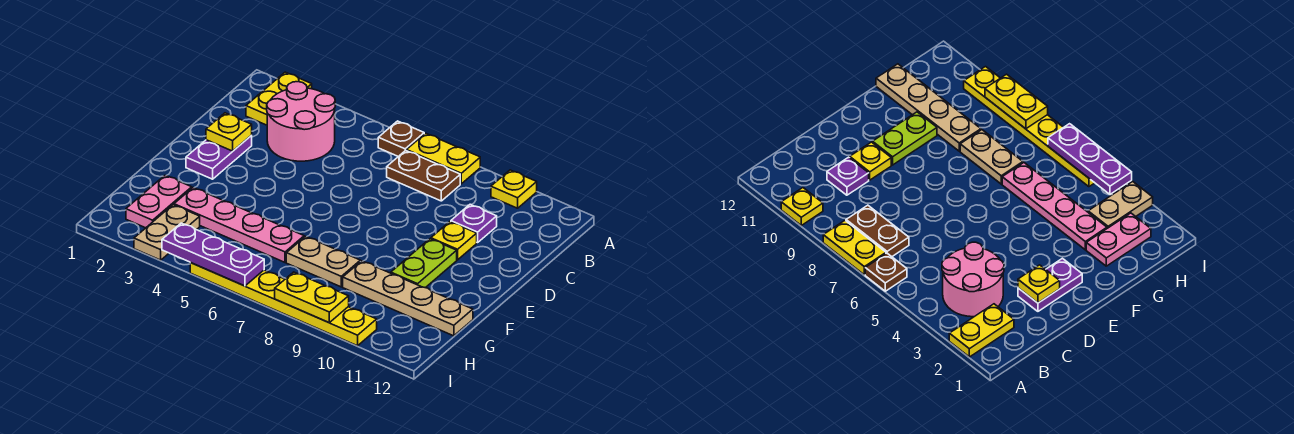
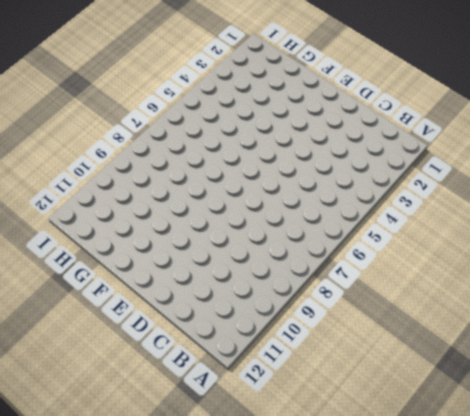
none -> yellow plate A2:B2 level 1
none -> brown plate A6 level 1
none -> yellow plate A7:A8 level 1

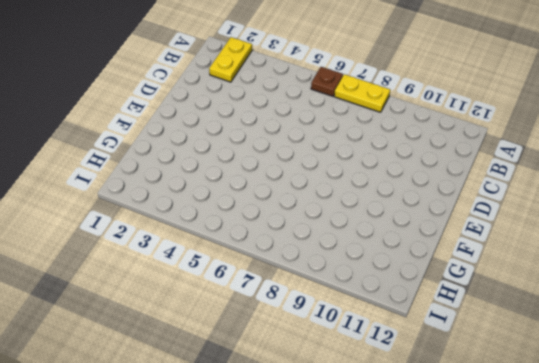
none -> yellow plate A10 level 1
none -> pink round brick B3:C4 level 1
none -> brown plate B7:B8 level 1

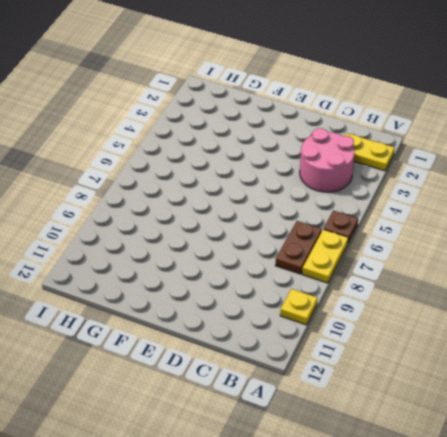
none -> purple plate C10 level 1
none -> purple plate D2:E2 level 1
none -> yellow plate D10 level 1

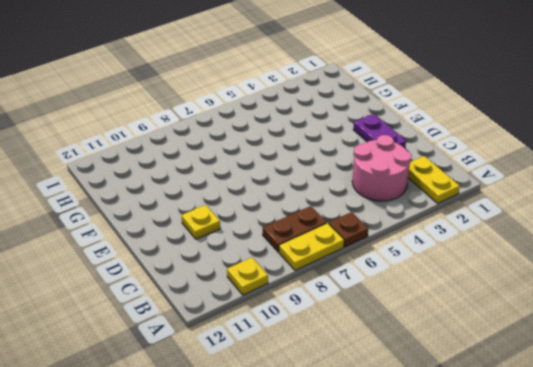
none -> purple plate C10 level 1
none -> lime plate E10:F10 level 1
none -> pink plate G2:H2 level 1

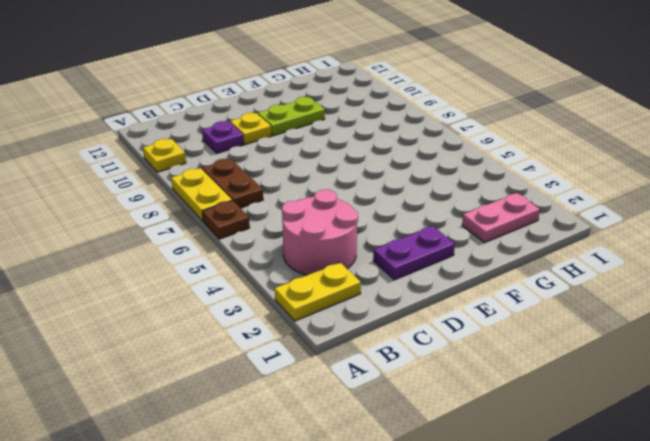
none -> pink plate G3:G6 level 1
none -> tan plate G7:G8 level 1
none -> tan plate G9:G12 level 1

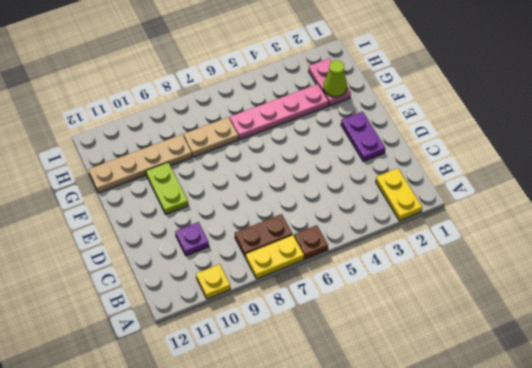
lime cone G2 level 2 -> none
none -> pink round brick B3:C4 level 1
none -> yellow plate D10 level 1
none -> tan plate H3:I3 level 1

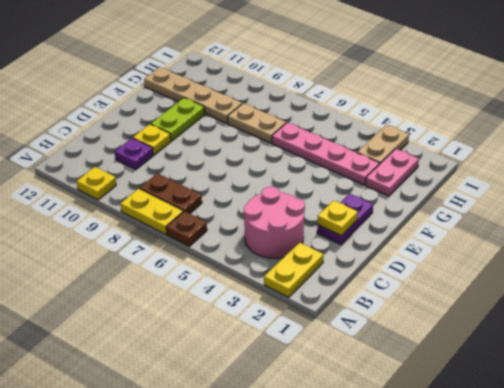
none -> yellow plate I5:I10 level 1
none -> purple plate I4:I6 level 2
none -> yellow plate I8:I9 level 2

